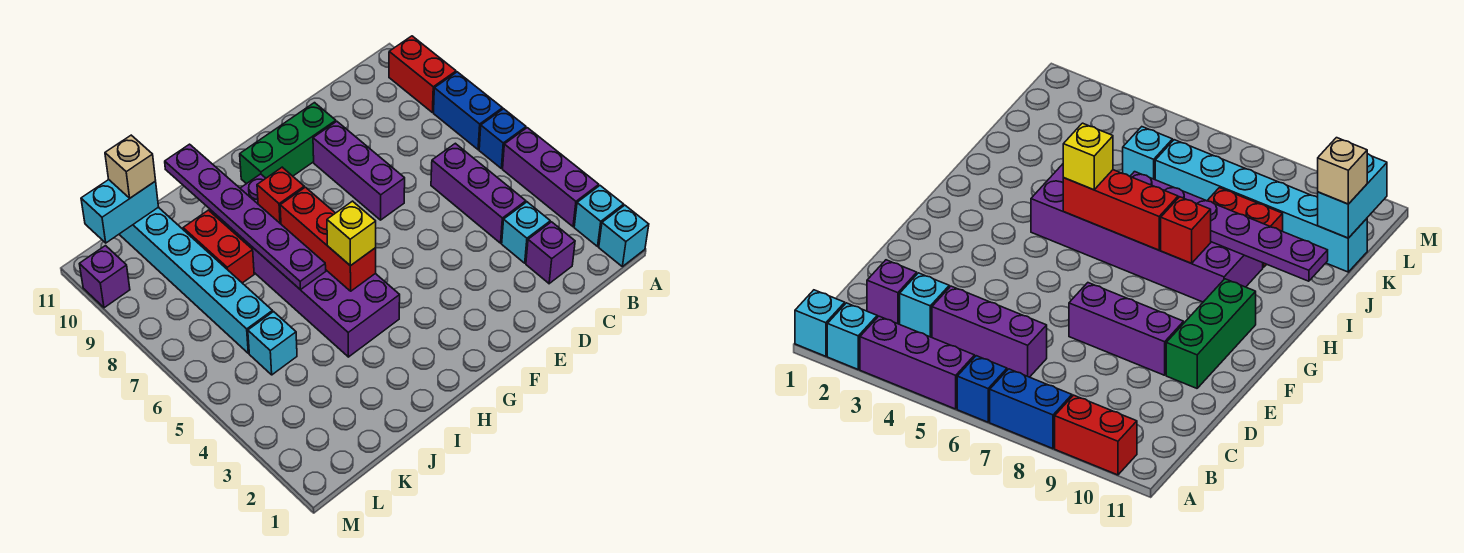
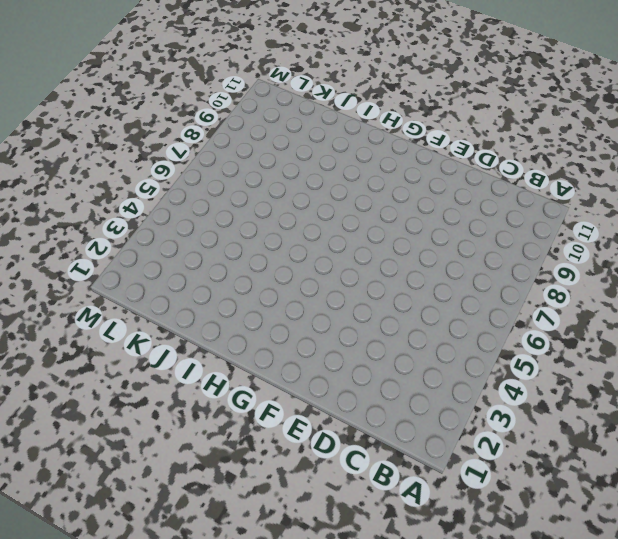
none -> cyan brick A1 level 1
none -> cyan brick A2 level 1
none -> purple brick A3:A5 level 1

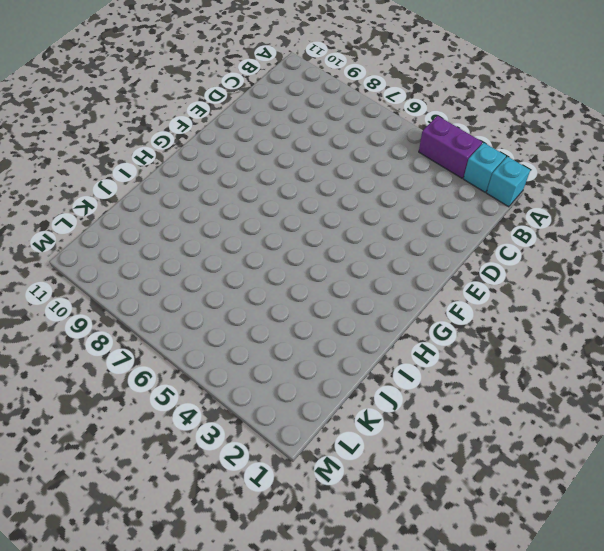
purple brick A3:A4 level 1 -> purple brick A3:A5 level 1
none -> blue brick A6 level 1
none -> blue brick A7:A8 level 1
none -> red brick A9:A10 level 1

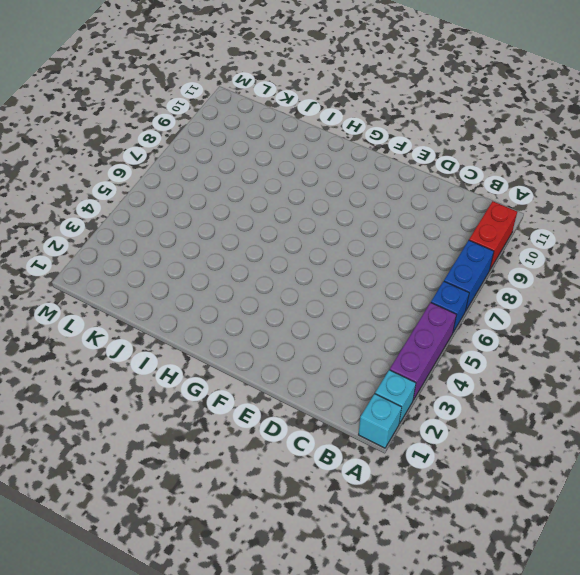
none -> purple brick C2 level 1
none -> cyan brick C3 level 1
none -> purple brick C4:C6 level 1

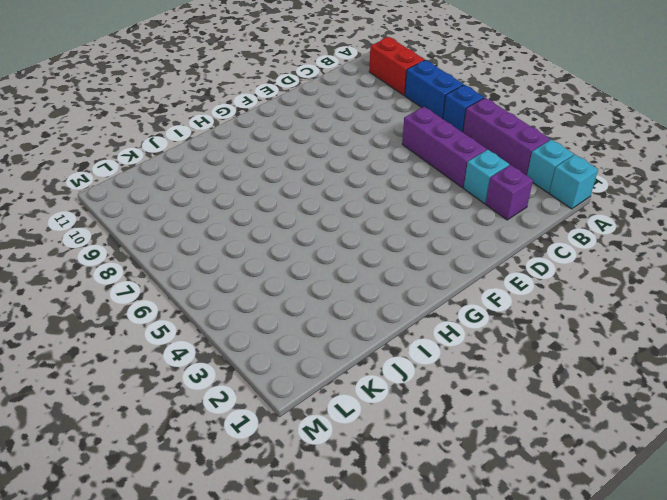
none -> purple brick E7:E9 level 1
none -> green brick E10:G10 level 1
none -> purple brick H4:I9 level 1

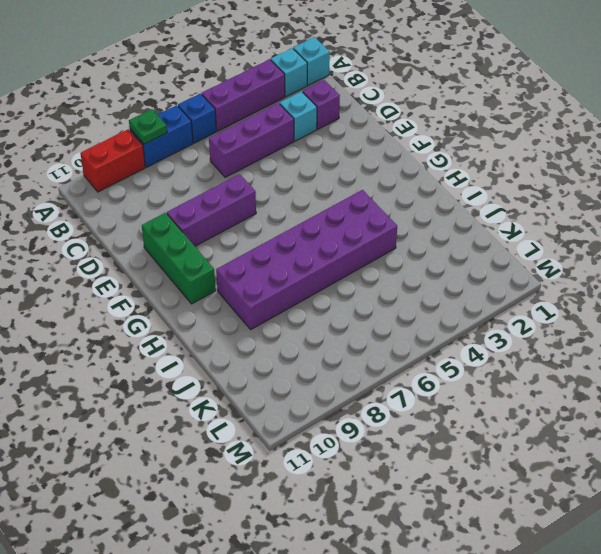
green plate A8 level 2 -> none
none -> red brick J8:J9 level 1
none -> cyan brick K5 level 1
none -> cyan brick K6:K11 level 1

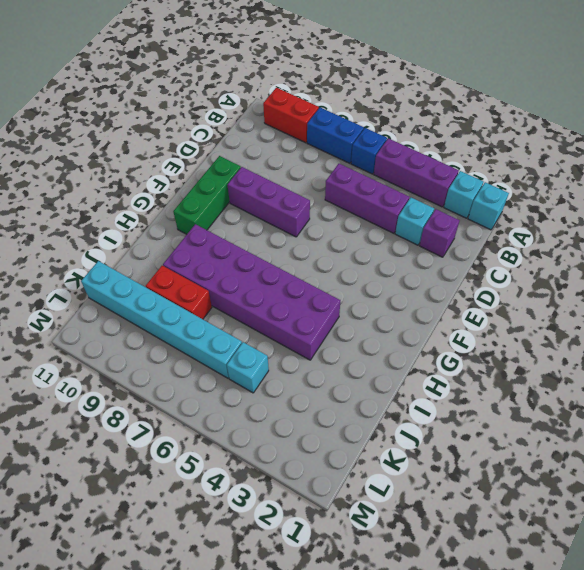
none -> purple brick M10 level 1
none -> red brick H5:H7 level 2
none -> red brick H8 level 2

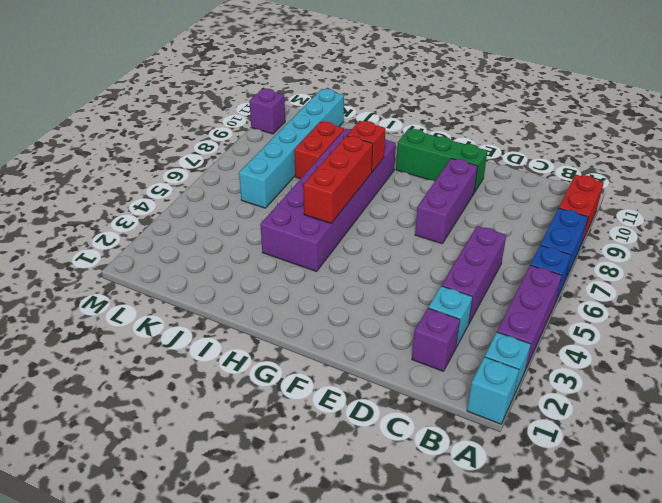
none -> cyan brick K5 level 1
none -> purple plate I6:I11 level 2
none -> cyan brick K11:L11 level 2

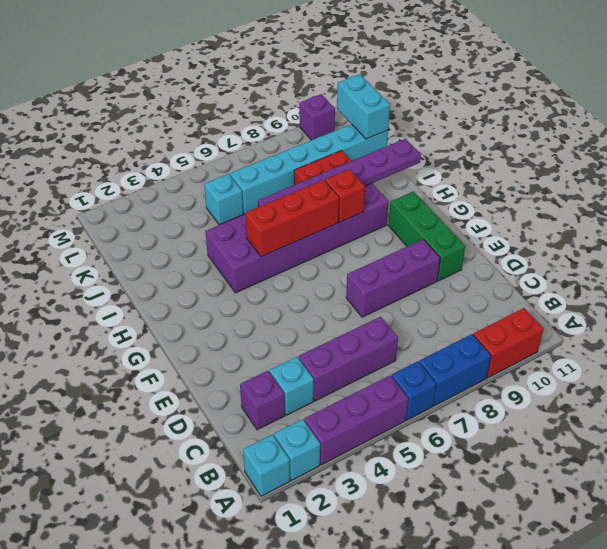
none -> yellow brick H5 level 3
none -> tan brick K11 level 3

